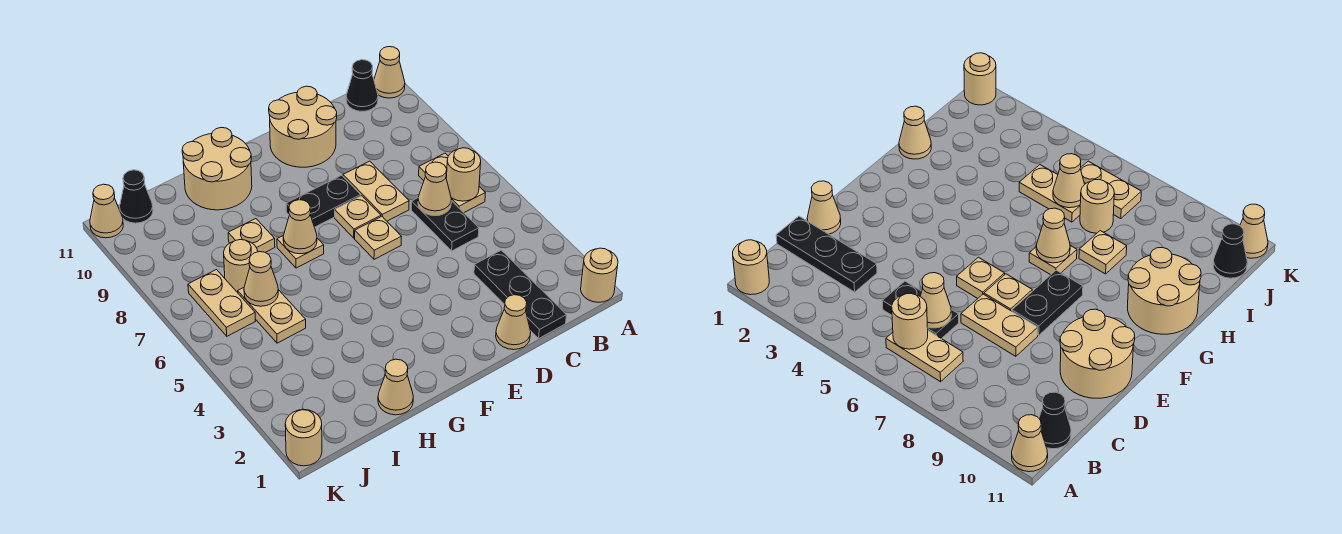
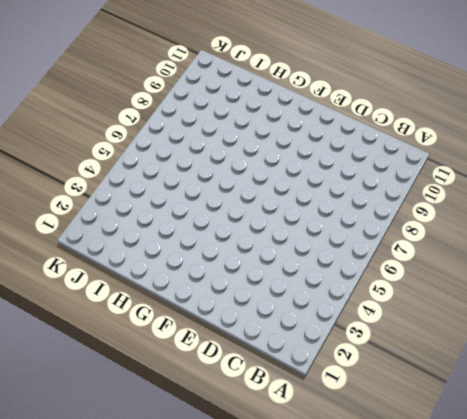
none -> tan round brick A1 level 1
none -> tan cone A11 level 1
none -> tan plate B6:B7 level 1

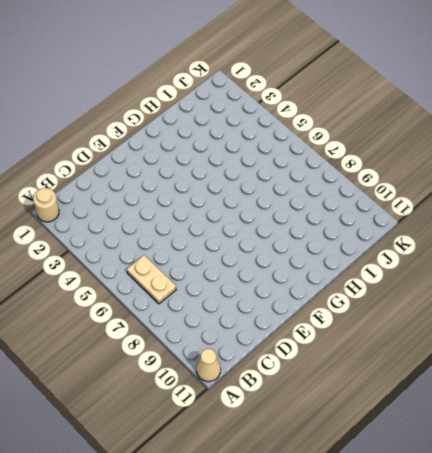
none -> black cone B11 level 1
none -> black plate C1:C3 level 1
none -> black plate C5:C6 level 1

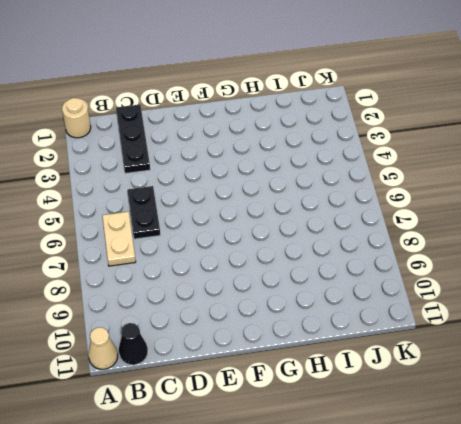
none -> tan cone D1 level 1
none -> tan plate D7:D8 level 1
none -> tan round brick D10:E11 level 1

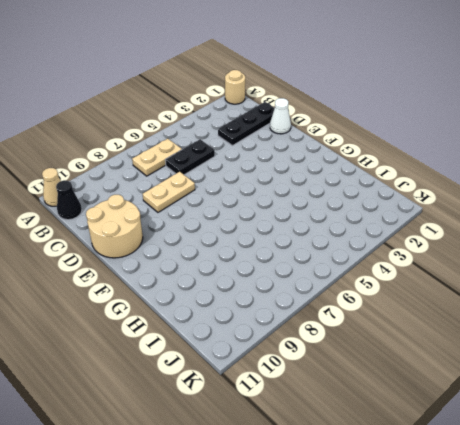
white cone D1 level 1 -> tan cone D1 level 1
none -> tan plate E6 level 1
none -> tan plate E7 level 1
none -> black plate E8:F8 level 1

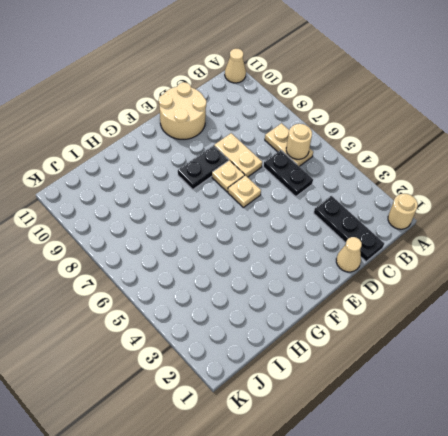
none -> black cone B11 level 1
none -> tan plate G7 level 1
none -> tan round brick G10:H11 level 1

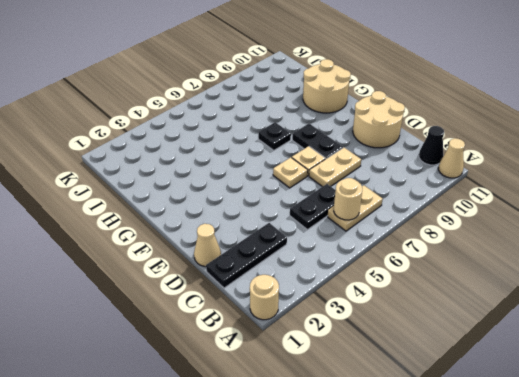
black plate G7 level 1 -> tan plate G7 level 1
none -> tan cone H1 level 1
none -> tan plate H8 level 1
none -> tan plate I5:I6 level 1

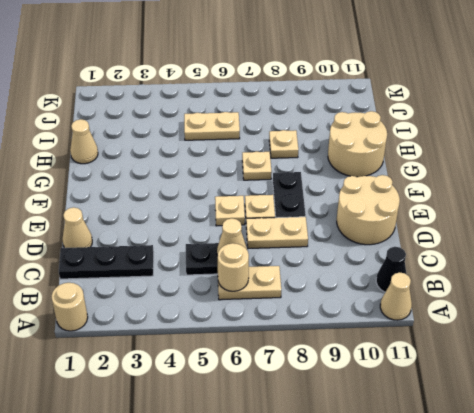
none -> tan round brick I7 level 1
none -> tan plate J6:J7 level 1
none -> black cone J11 level 1

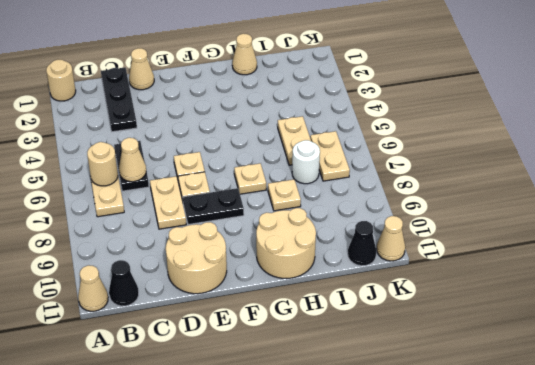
white round brick I7 level 1 -> tan round brick I7 level 1
none -> tan round brick K1 level 1
none -> tan cone G7 level 2
none -> tan cone I6 level 2

